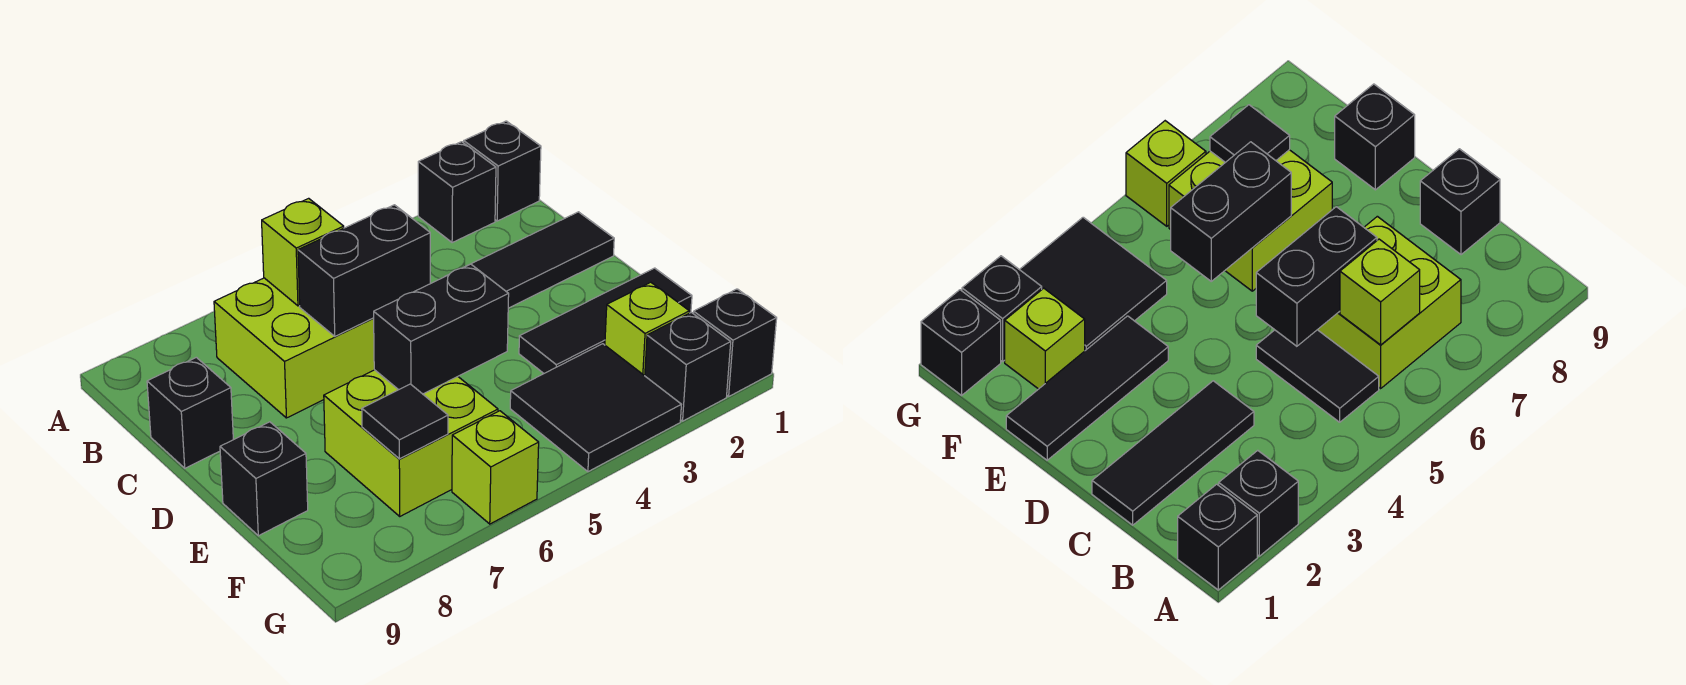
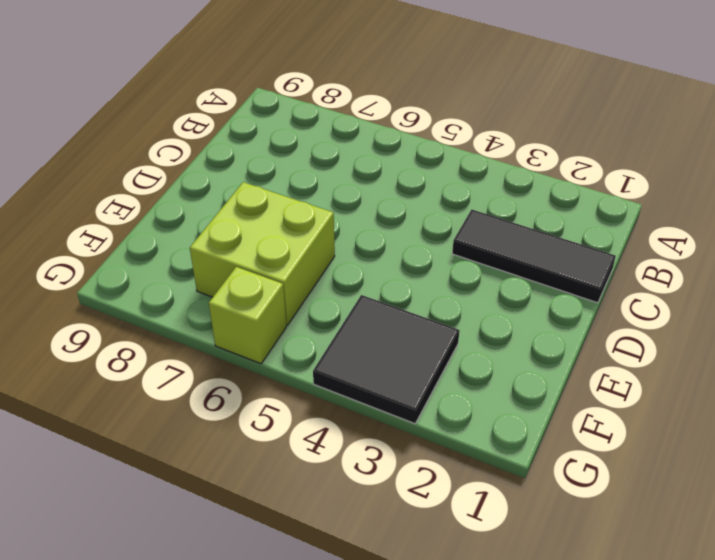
none -> black brick A1 level 1
none -> black brick A2 level 1
none -> black tile B5:C5 level 1

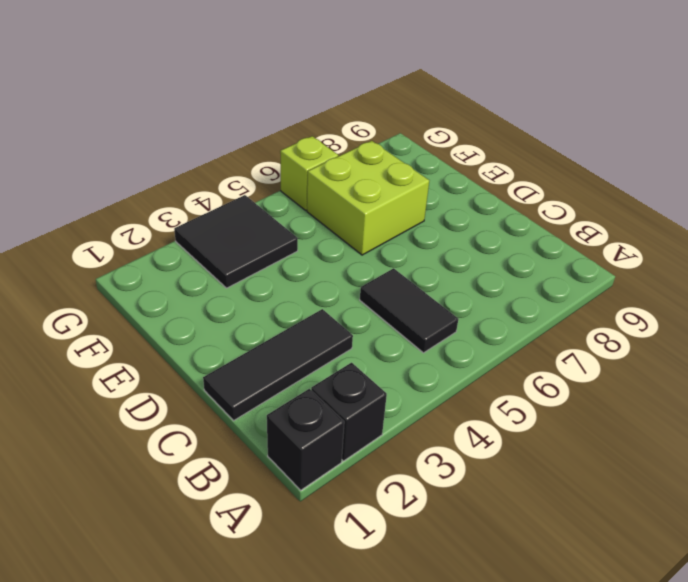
none -> lime brick B6:C7 level 1
none -> black brick C9 level 1
none -> black tile E1:E3 level 1

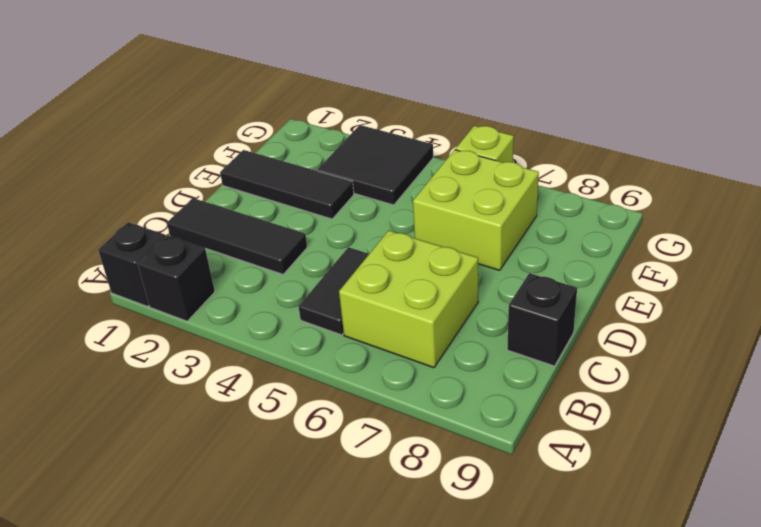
none -> black brick E9 level 1
none -> lime brick F2 level 1
none -> black brick G1 level 1

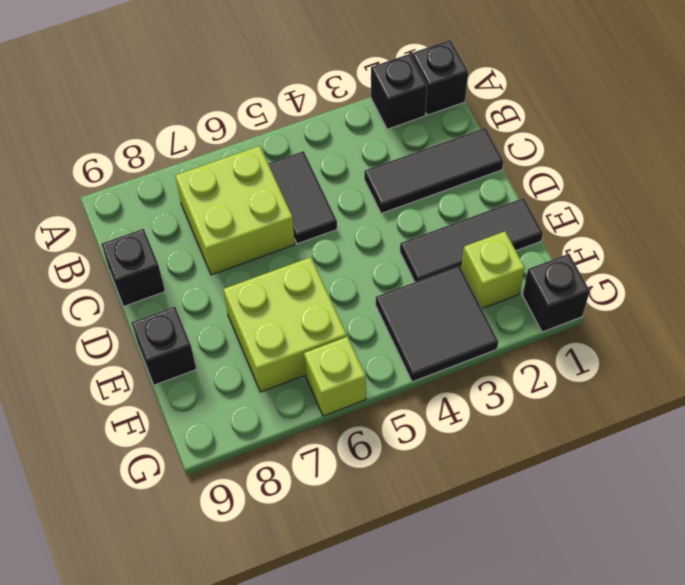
none -> black brick G2 level 1
none -> lime brick B6 level 2
none -> black brick C5:C6 level 2

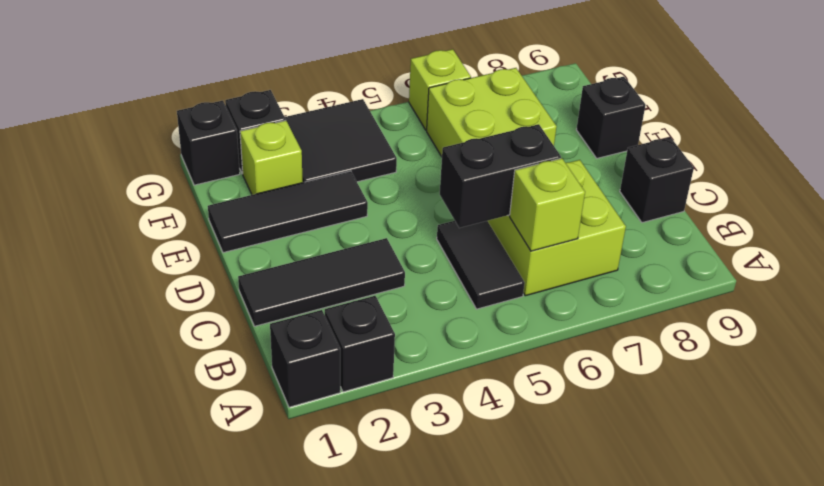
none -> black brick E5:E6 level 2
none -> black tile F7 level 2

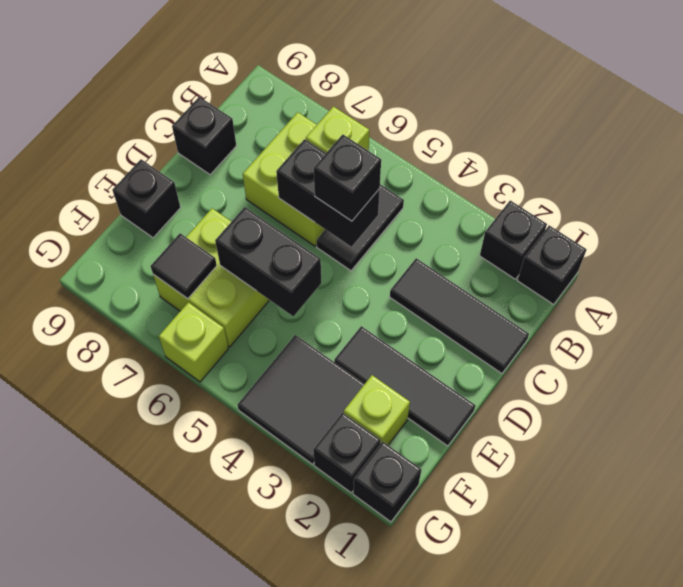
black brick C5 level 3 -> none

